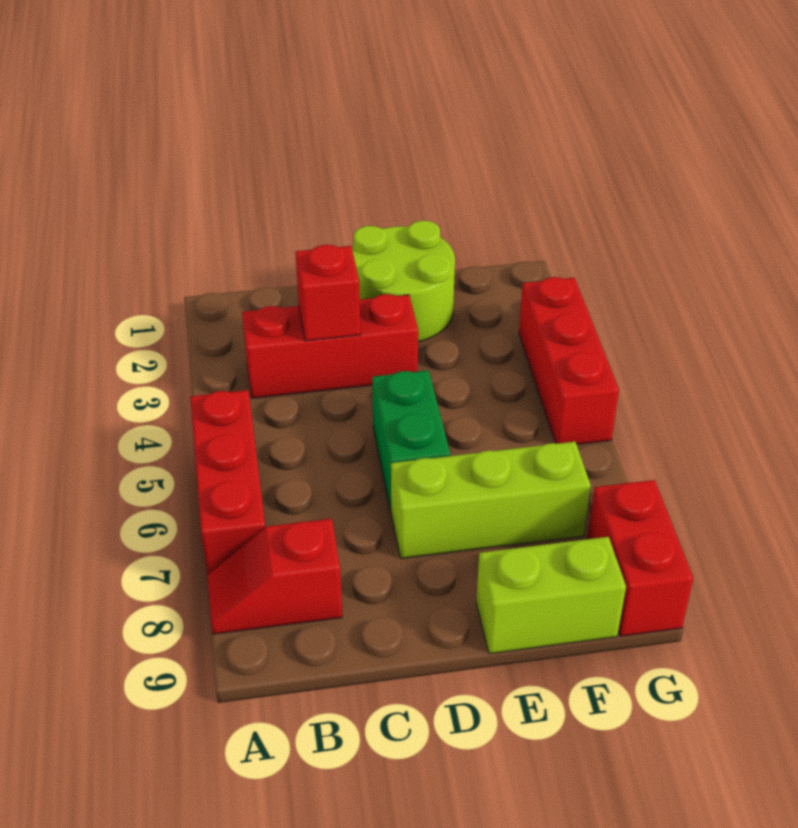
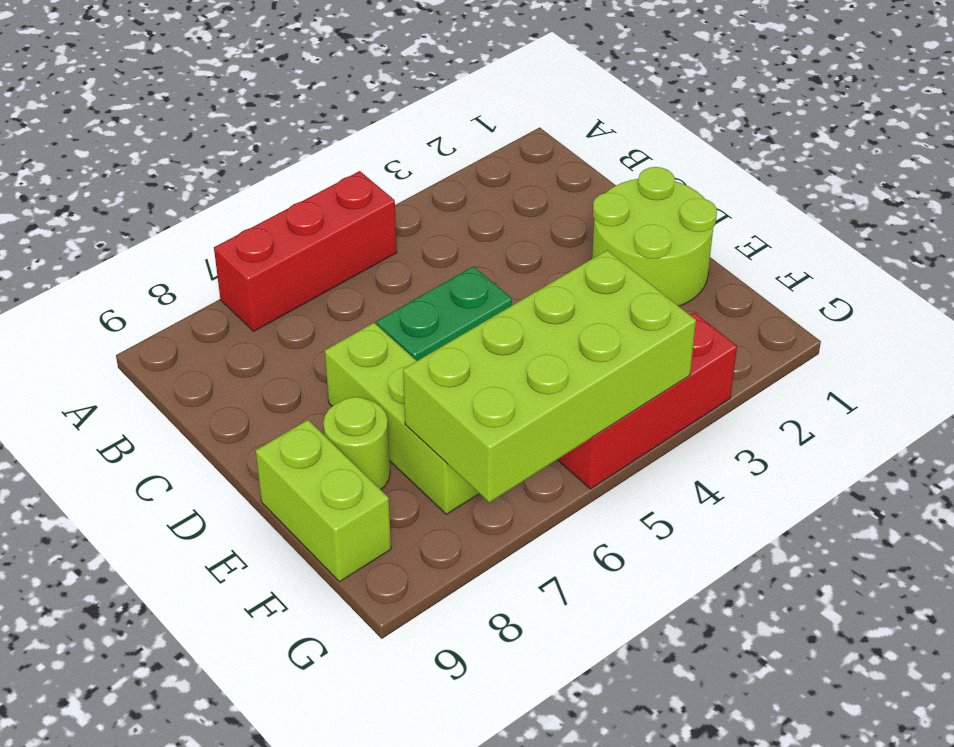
lime round brick E8 level 1 -> none
lime brick F4:G7 level 2 -> none
none -> red slope A8:B8 level 1 top B
none -> red brick B3:D3 level 1

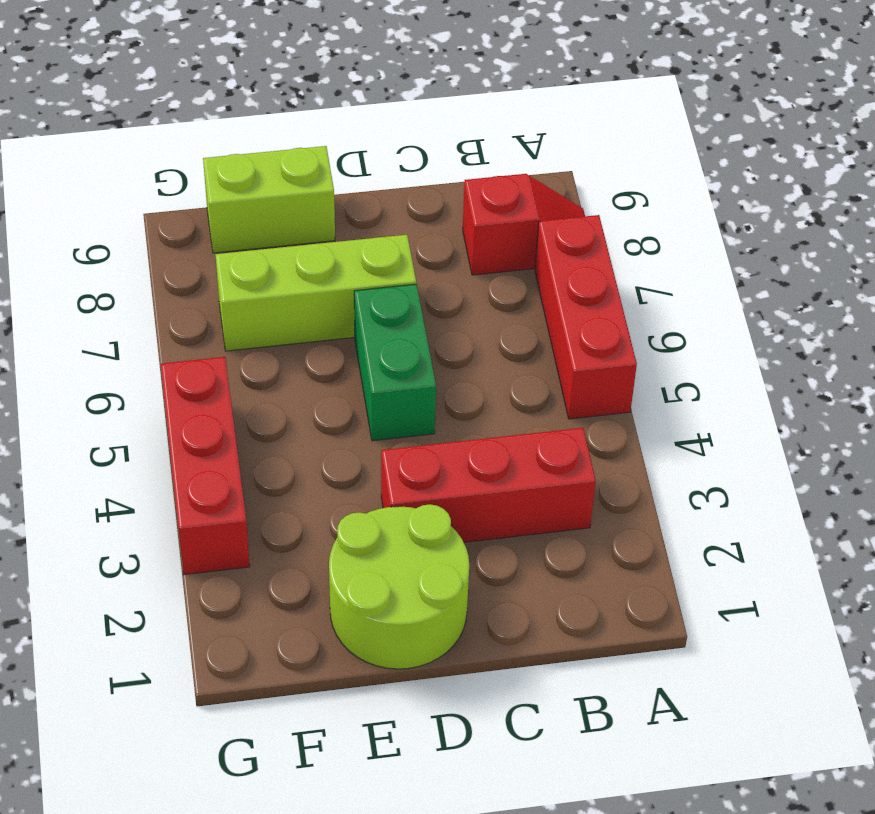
none -> red brick G8:G9 level 1
none -> red brick C3 level 2

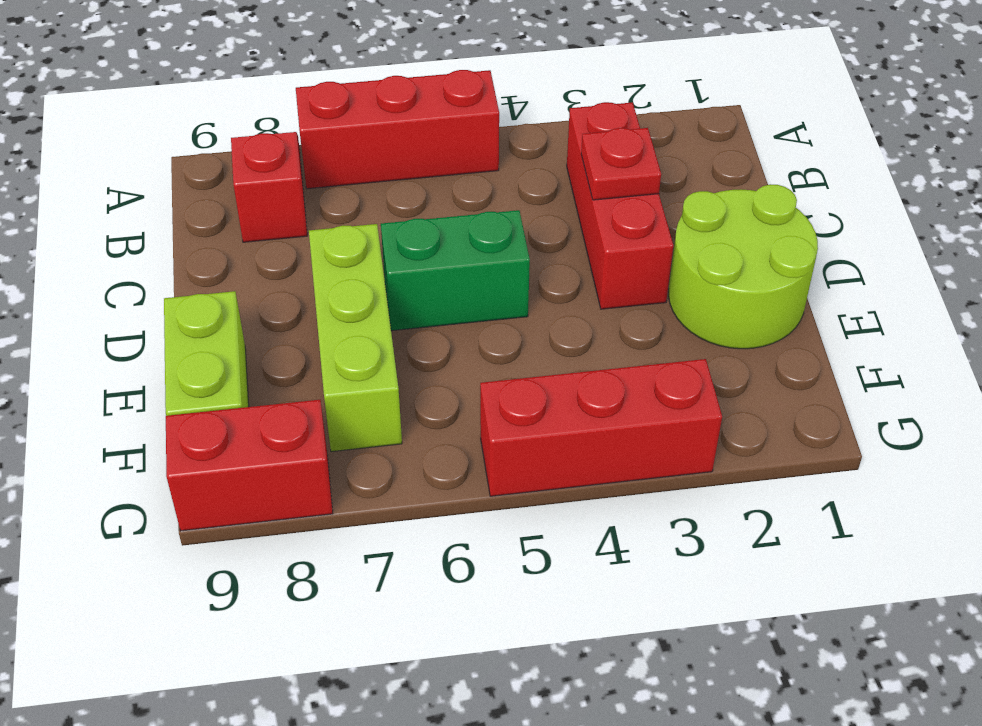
red plate C3 level 2 -> red brick C3 level 2

